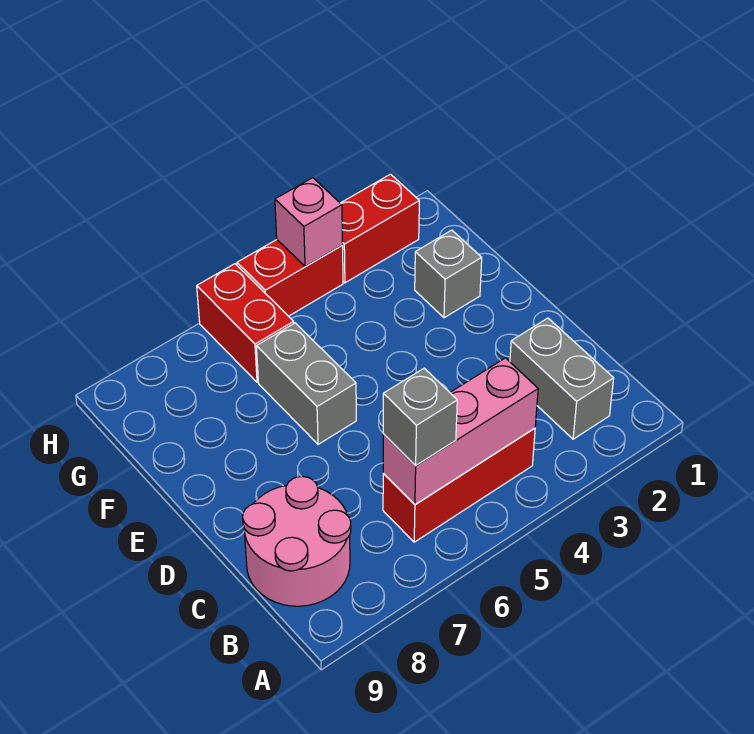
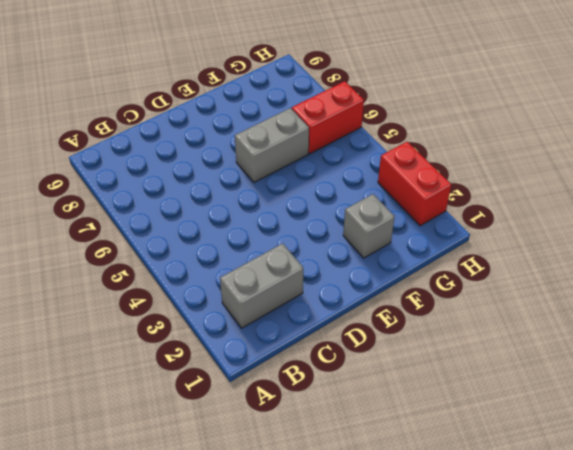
none -> red brick B4:B6 level 1
none -> pink round brick B8:C9 level 1

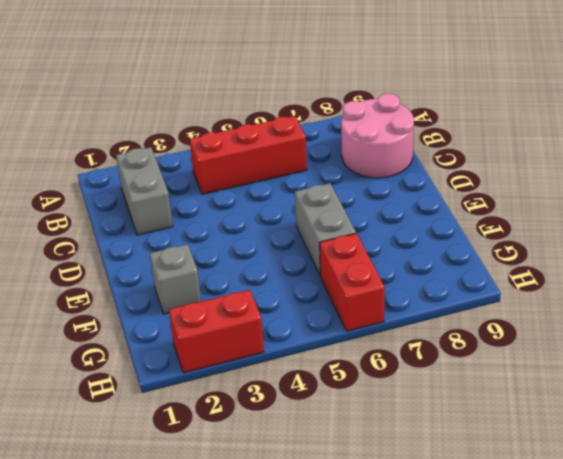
none -> red brick H4:H5 level 1
none -> pink brick B4:B6 level 2

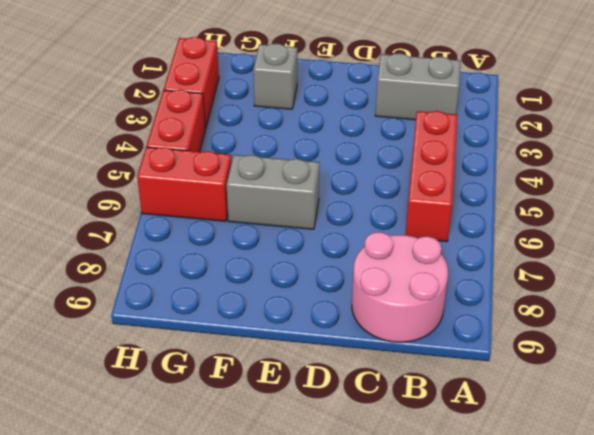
none -> pink brick B4:B6 level 2
none -> pink brick H4 level 2

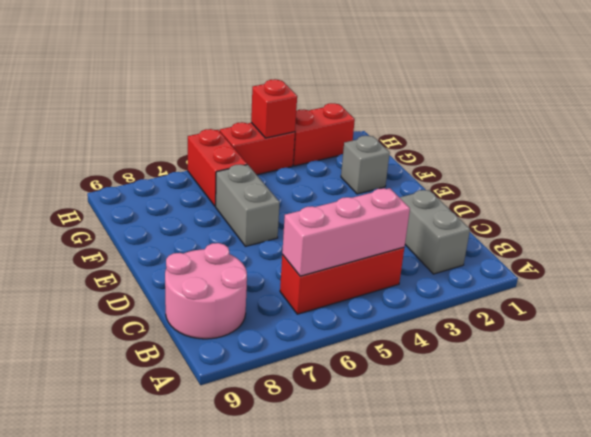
red brick H4 level 2 -> pink brick H4 level 2
none -> grey brick B6 level 3

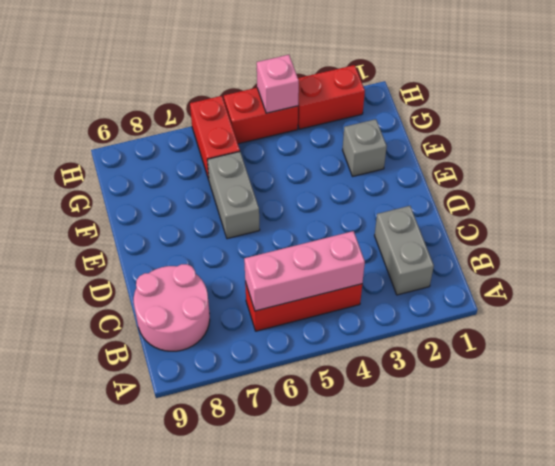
none -> grey brick B6 level 3

